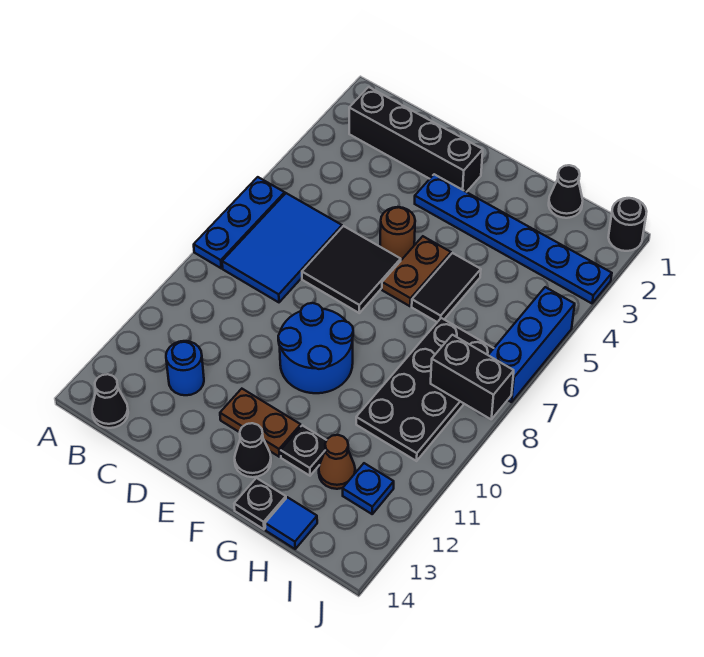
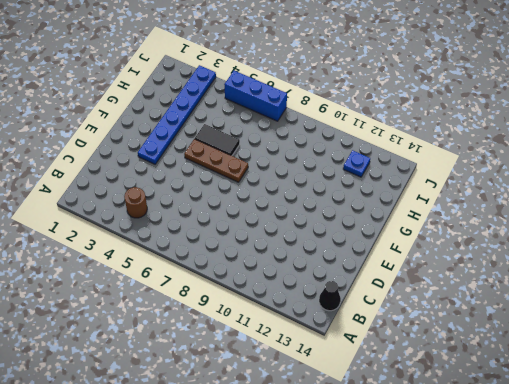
brown round brick B4 level 1 -> brown round brick E5 level 1
brown plate F5:F7 level 1 -> brown plate F5:F6 level 1
none -> blue plate A6:A8 level 1
none -> black brick B2:E2 level 1
none -> blue tile B6:C8 level 1

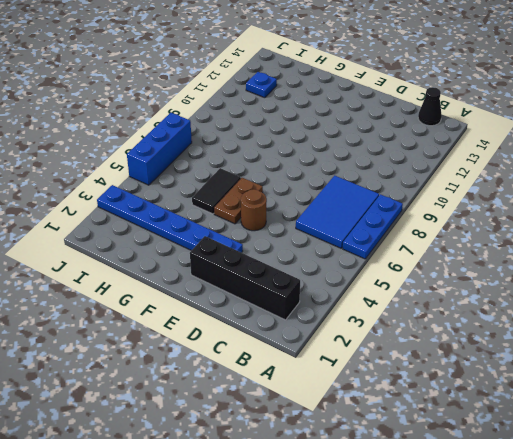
none -> blue round brick C12 level 1
none -> black tile D6:E7 level 1
none -> blue round brick E9:F10 level 1

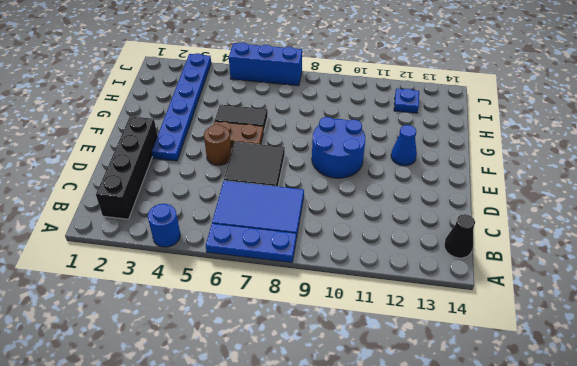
blue round brick A4 level 1 -> blue round brick C12 level 1
blue cone F12 level 1 -> brown plate E12:F12 level 1
none -> black cone F13 level 1
none -> black plate G12 level 1
none -> black plate G14 level 1

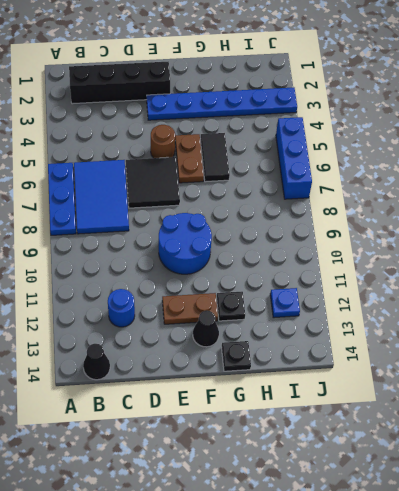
none -> black cone H1 level 1
none -> black plate H7:I10 level 1
none -> brown cone H12 level 1

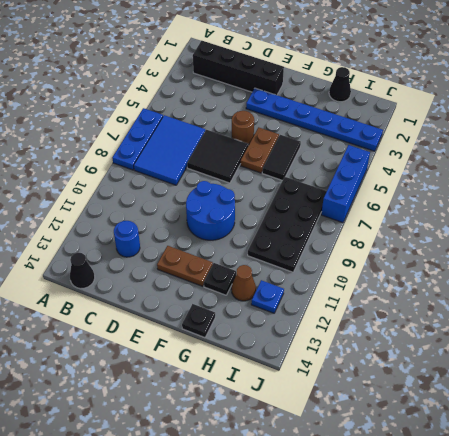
none -> black cone F13 level 1
none -> blue tile H14 level 1
none -> black round brick J1 level 1

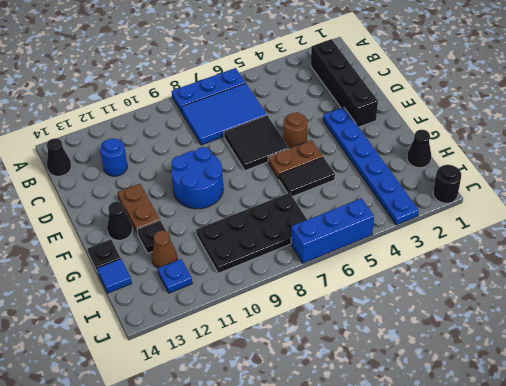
none -> black brick I8:J8 level 2

